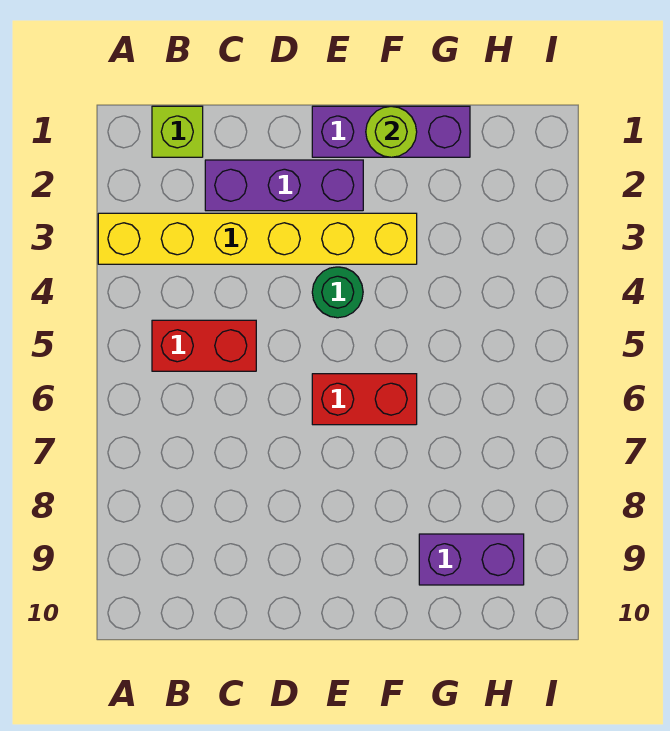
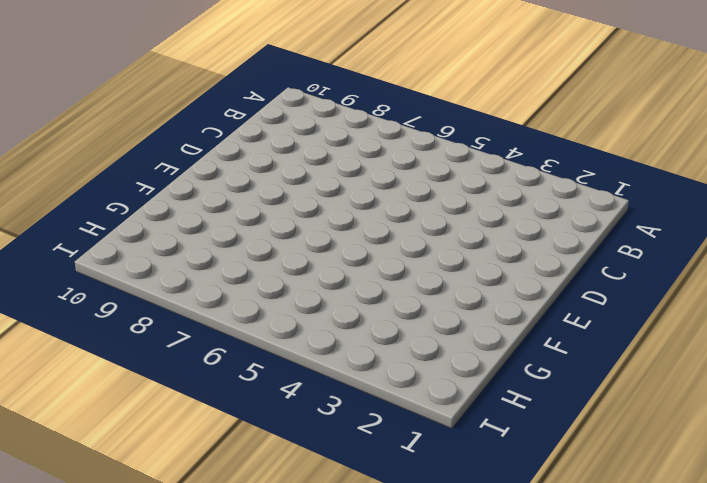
none -> yellow brick A3:F3 level 1
none -> lime brick B1 level 1

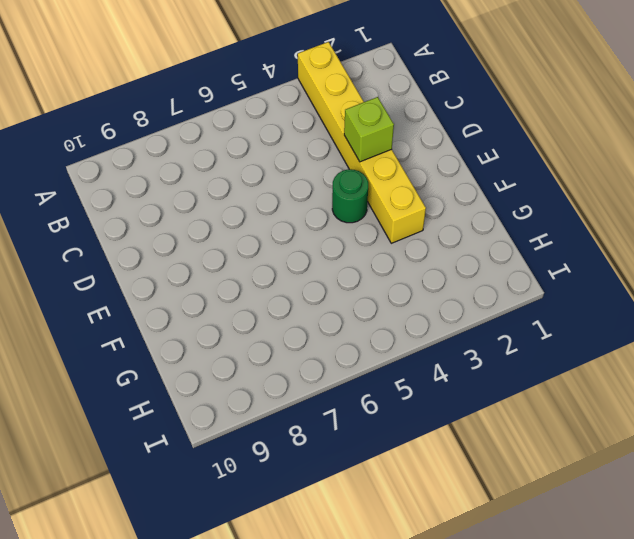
lime brick D3 level 2 -> lime brick B1 level 1
none -> red brick B5:C5 level 1
none -> purple brick C2:E2 level 1

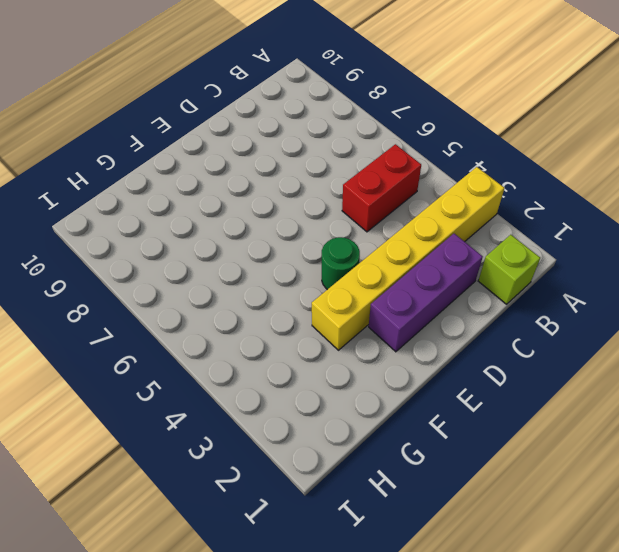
none -> purple brick E1:G1 level 1
none -> red brick E6:F6 level 1

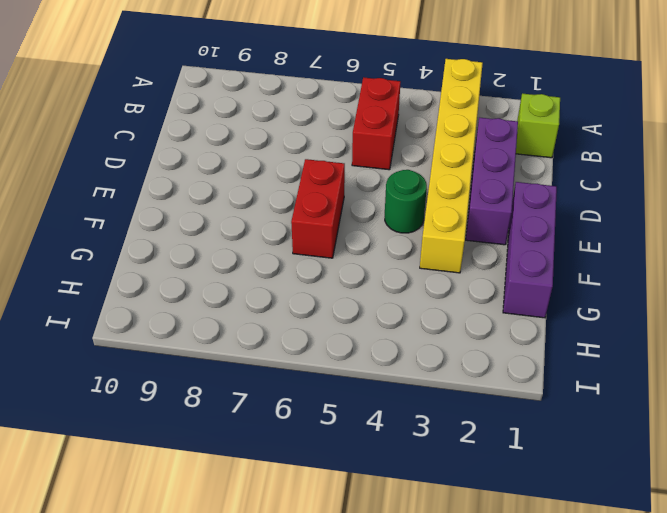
none -> purple brick G9:H9 level 1
none -> lime round brick F1 level 2

